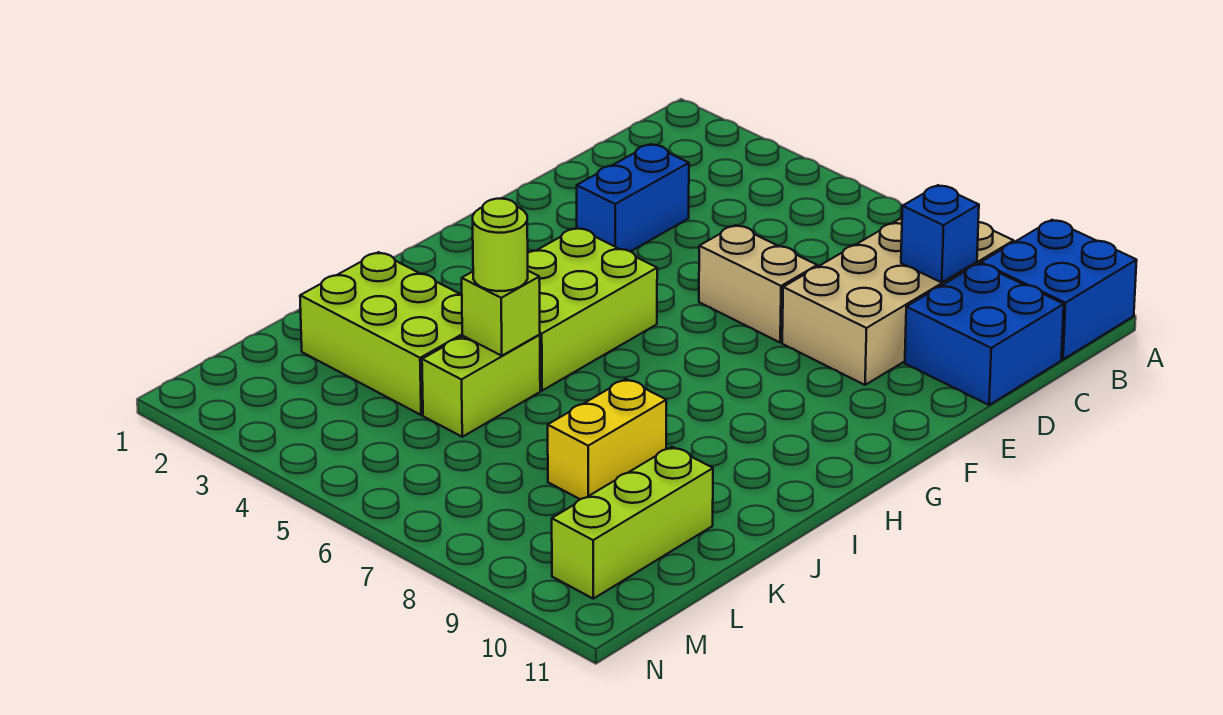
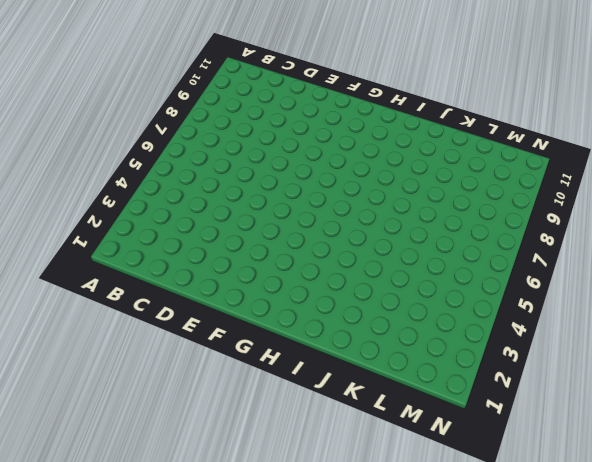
none -> blue brick A10:B11 level 1
none -> tan brick B8:E9 level 1
none -> blue brick C10:D11 level 1

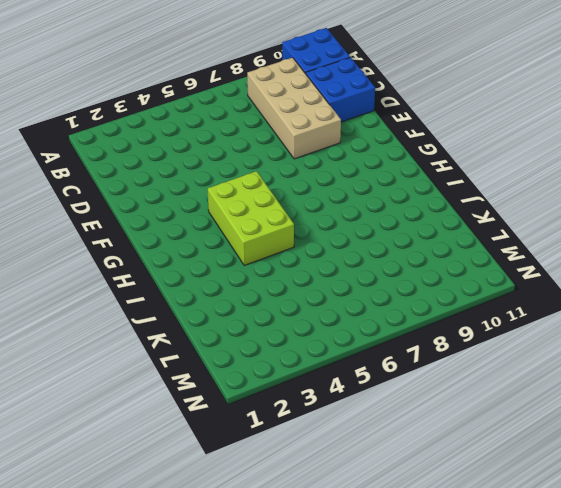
none -> blue brick D3:E3 level 1
none -> tan brick E6:E7 level 1
none -> lime brick J2:K4 level 1

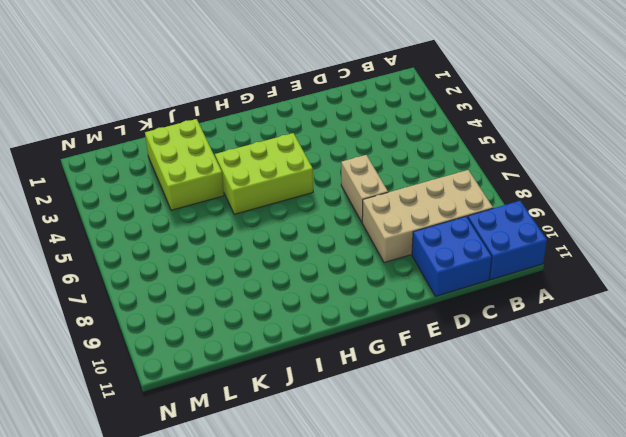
none -> blue brick D3:E3 level 1
none -> lime brick J5:K5 level 1
none -> yellow brick J8:K8 level 1

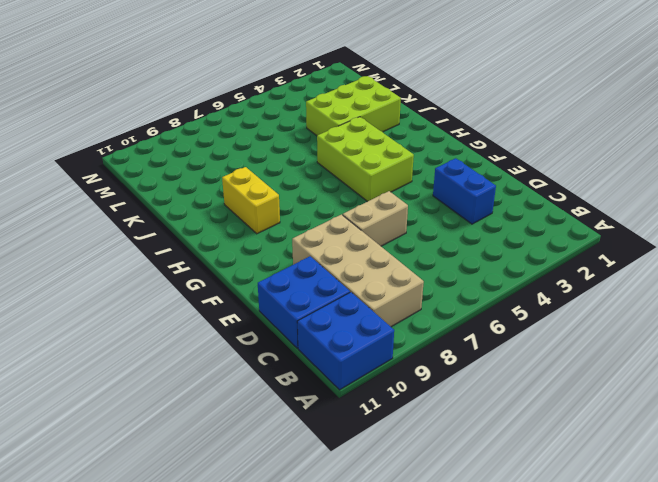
yellow brick H9:I9 level 1 -> yellow brick J8:K8 level 1
none -> lime brick J5:K5 level 1
none -> lime brick K10:M10 level 1
none -> blue brick C9 level 2

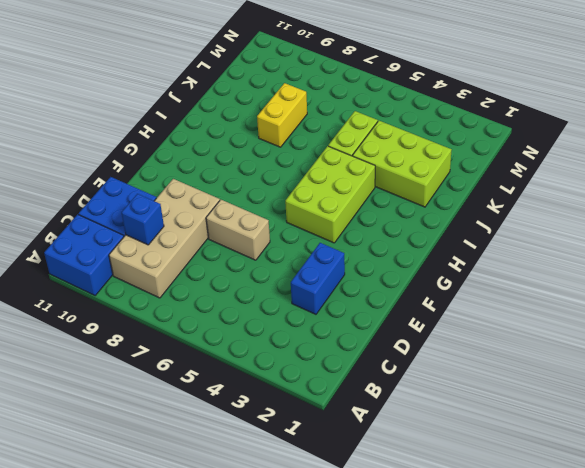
none -> lime brick K10:M10 level 1
none -> lime brick J5 level 2
none -> lime round brick J5 level 3

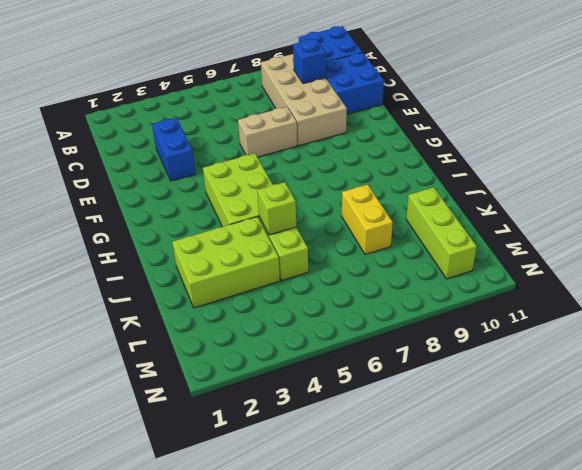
none -> lime round brick J5 level 3

